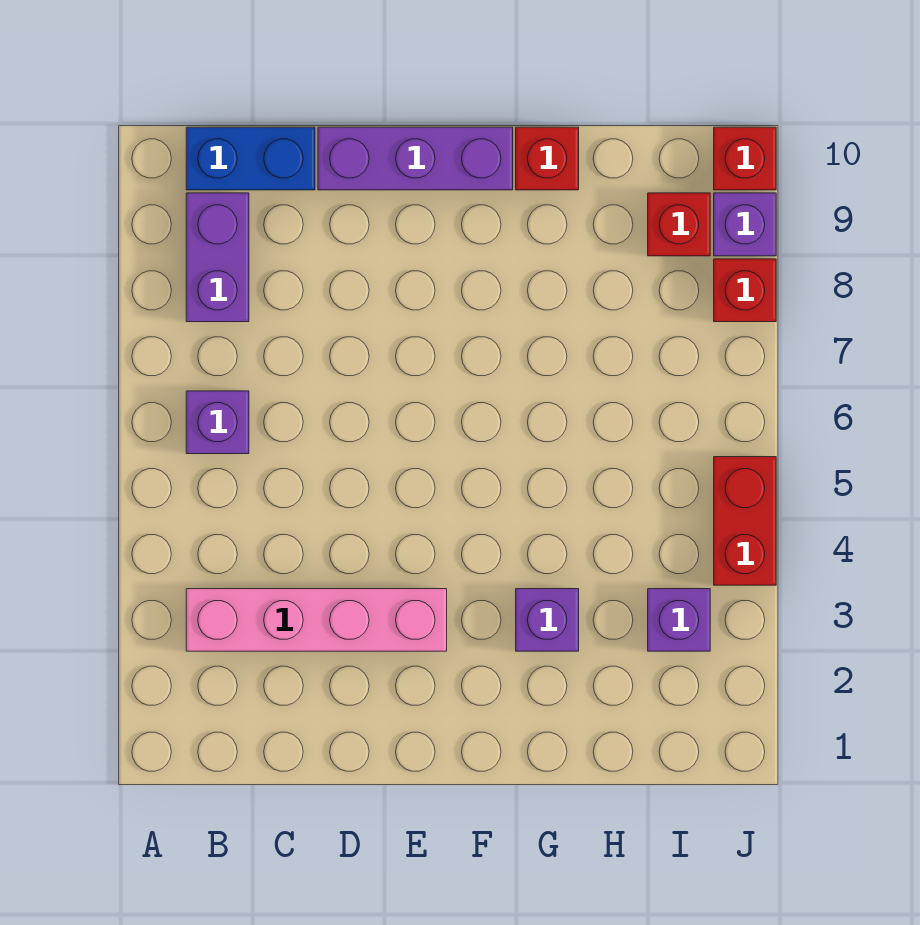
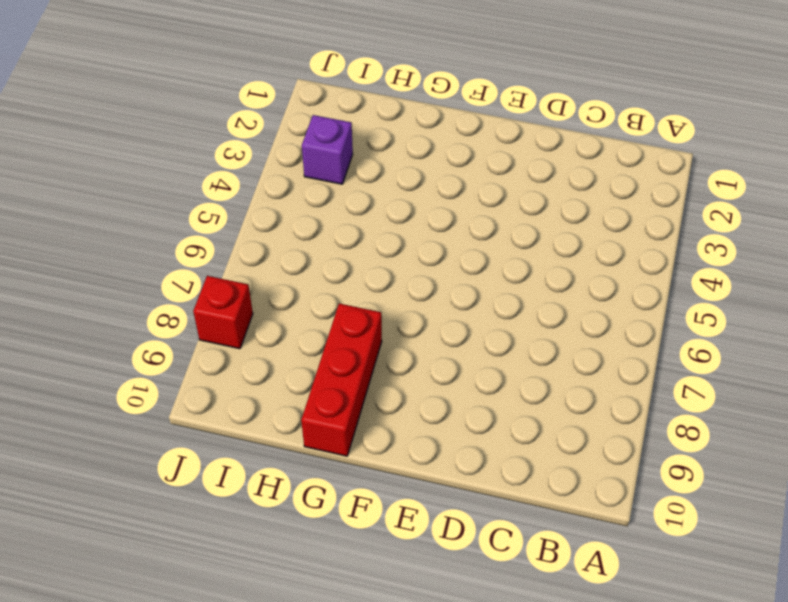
red brick G8:G10 level 1 -> red brick G10 level 1
none -> pink brick B3:E3 level 1
none -> purple brick B6 level 1
none -> purple brick B8:B9 level 1

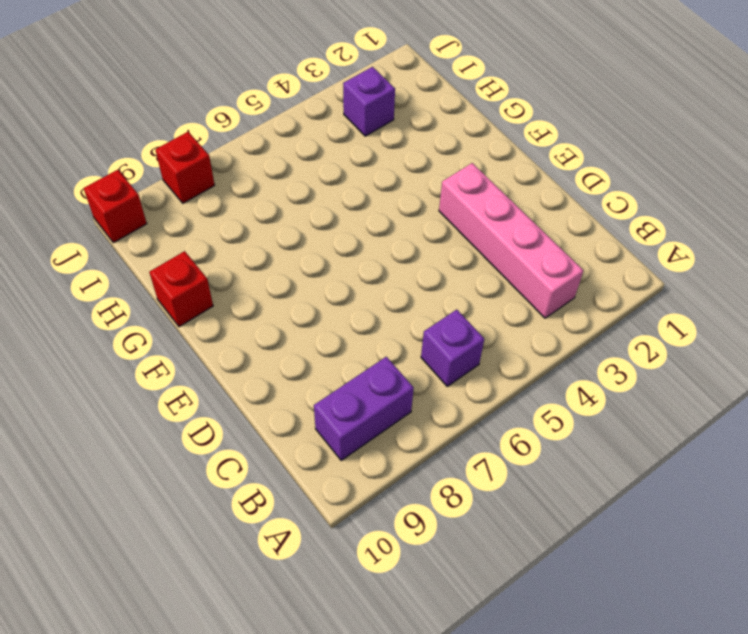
none -> blue brick B10:C10 level 1
none -> purple brick D10:F10 level 1
none -> purple brick G3 level 1

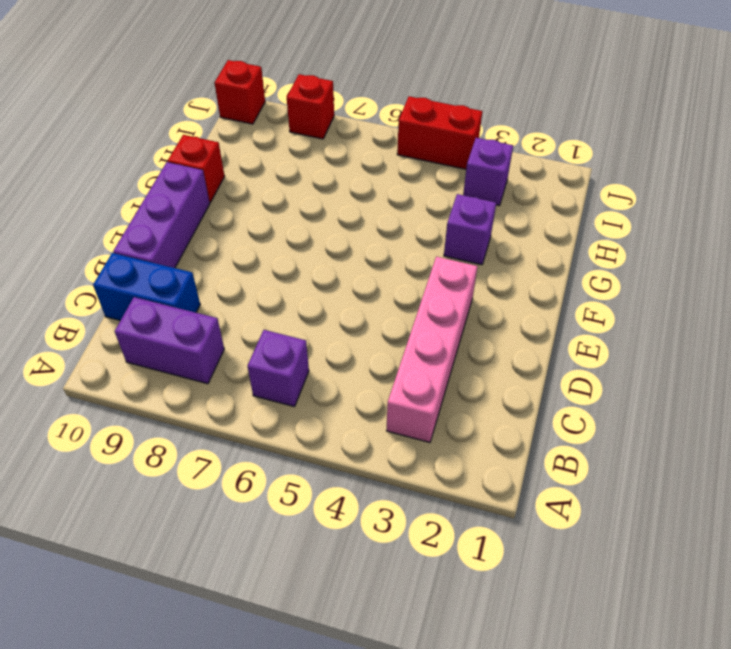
blue brick C9:C10 level 1 -> blue brick B10:C10 level 1
none -> red brick I9 level 1
none -> purple brick J9 level 1

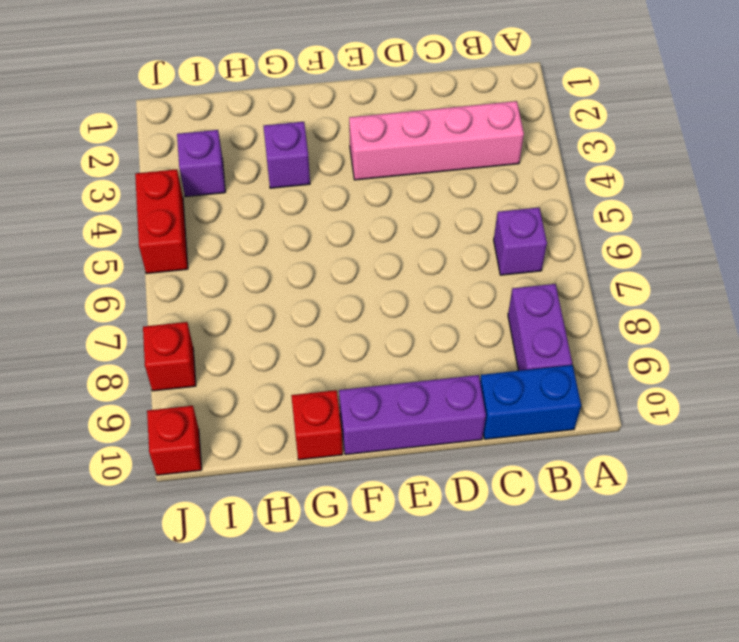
none -> red brick I9 level 1
none -> purple brick J9 level 1

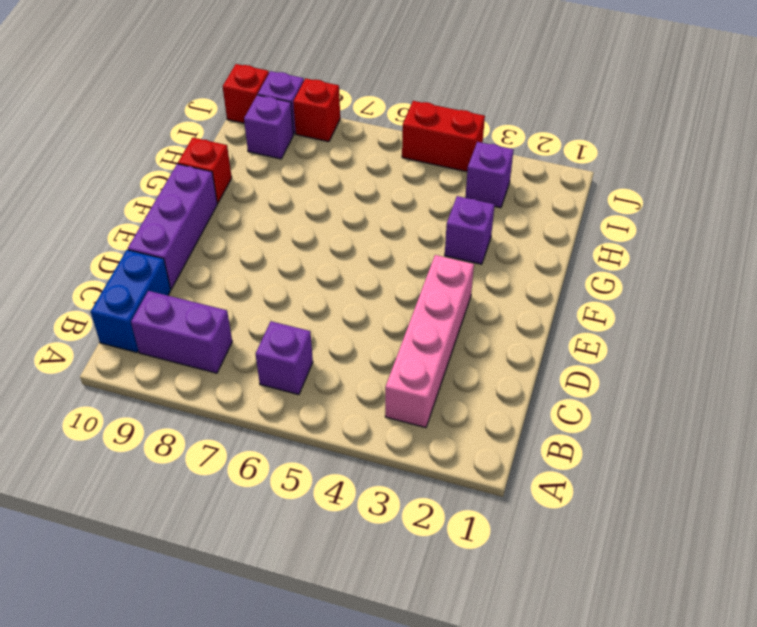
purple brick I9 level 1 -> red brick I9 level 1

